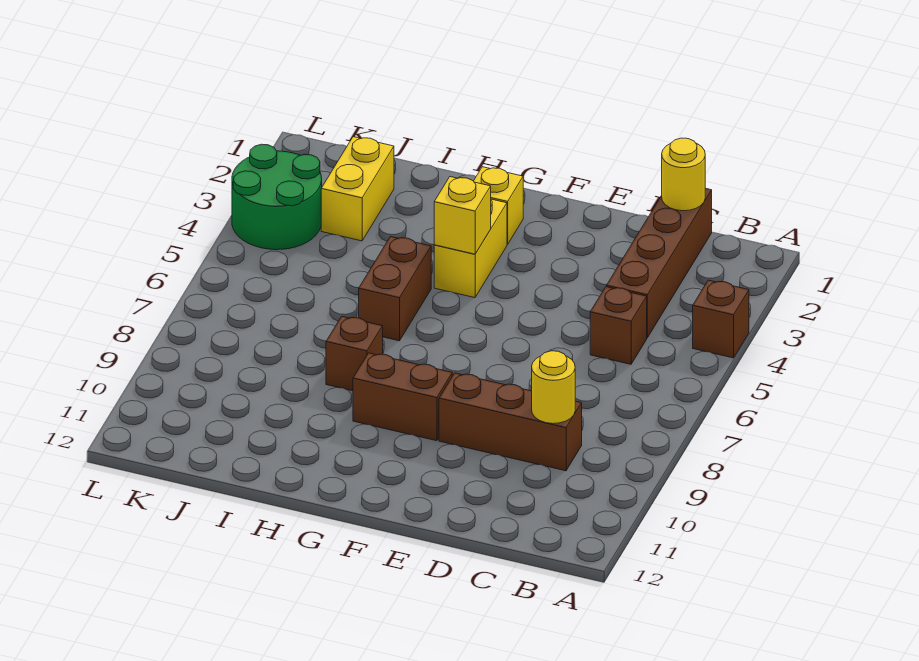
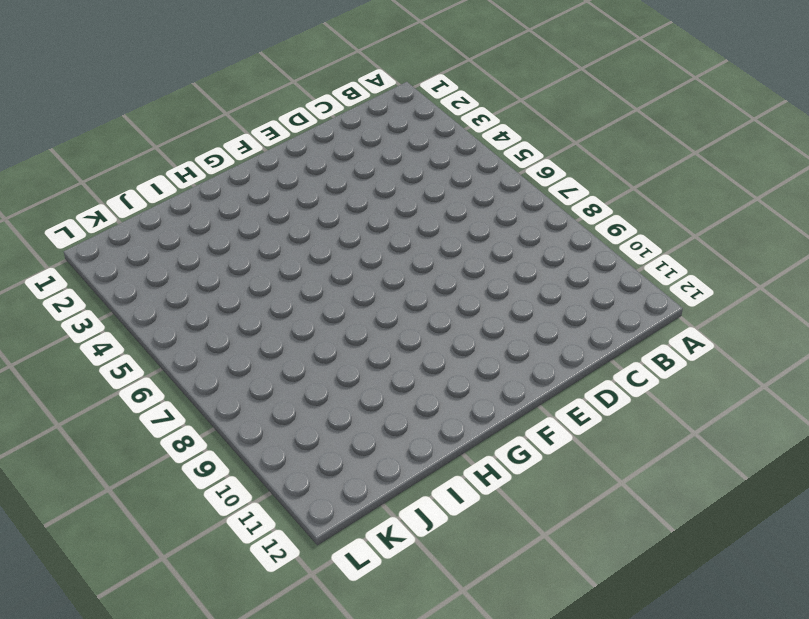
none -> brown brick A4 level 1
none -> brown brick C1:C4 level 1
none -> brown brick C5 level 1

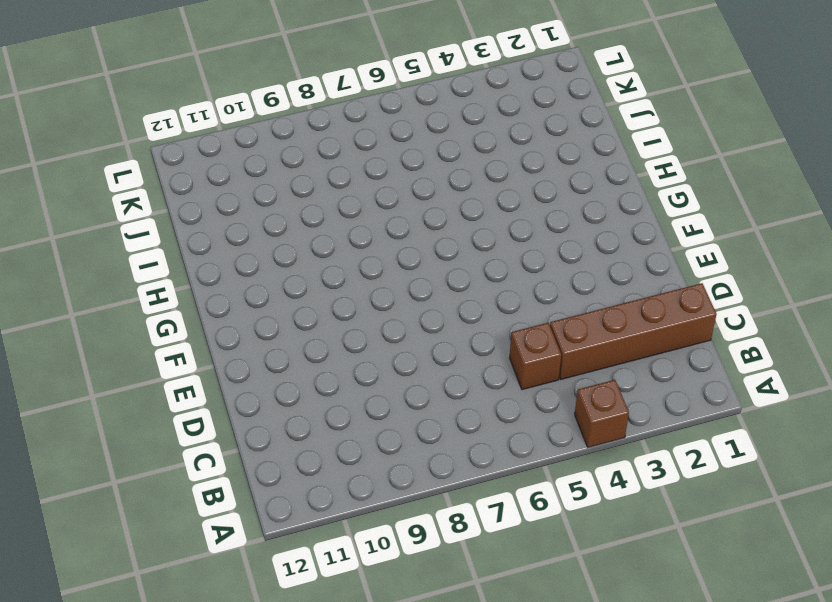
none -> brown brick C9:E9 level 1
none -> brown brick F9:G9 level 1
none -> yellow brick G2 level 1

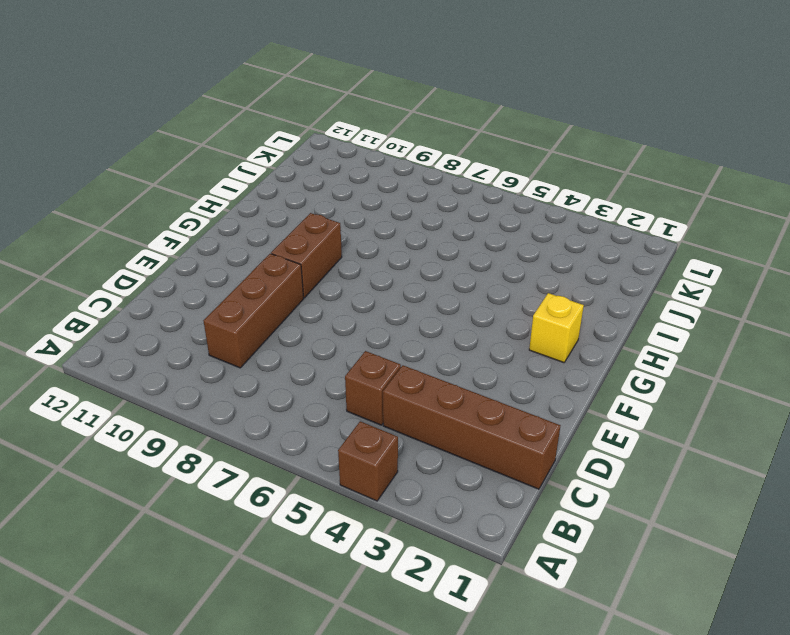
none -> yellow brick G3:G4 level 1
none -> brown brick H5:H6 level 1
none -> brown brick H8 level 1

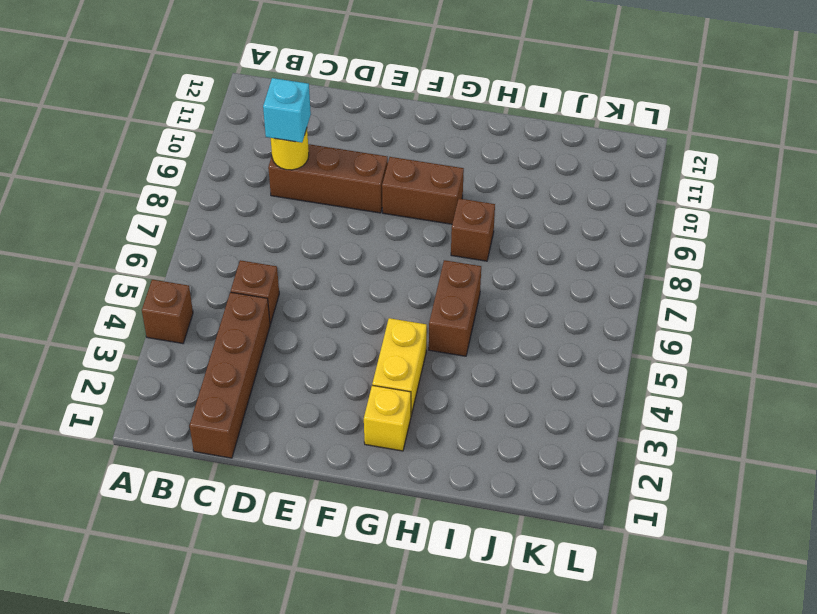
cyan brick C9 level 3 -> none
none -> yellow brick J2:J3 level 1
none -> green round brick K3:L4 level 1
none -> yellow round brick C1 level 2

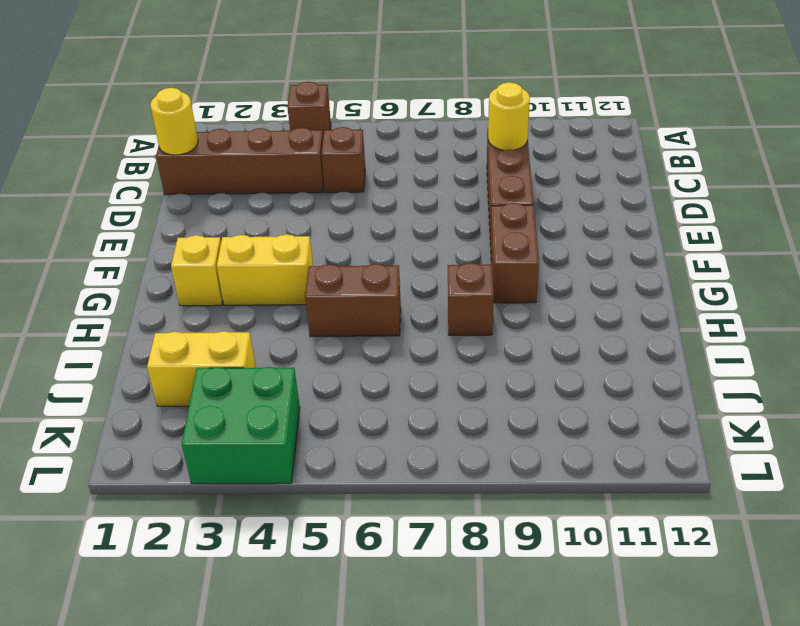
green brick K3:L4 level 1 -> green round brick K3:L4 level 1
none -> yellow brick G4 level 2

